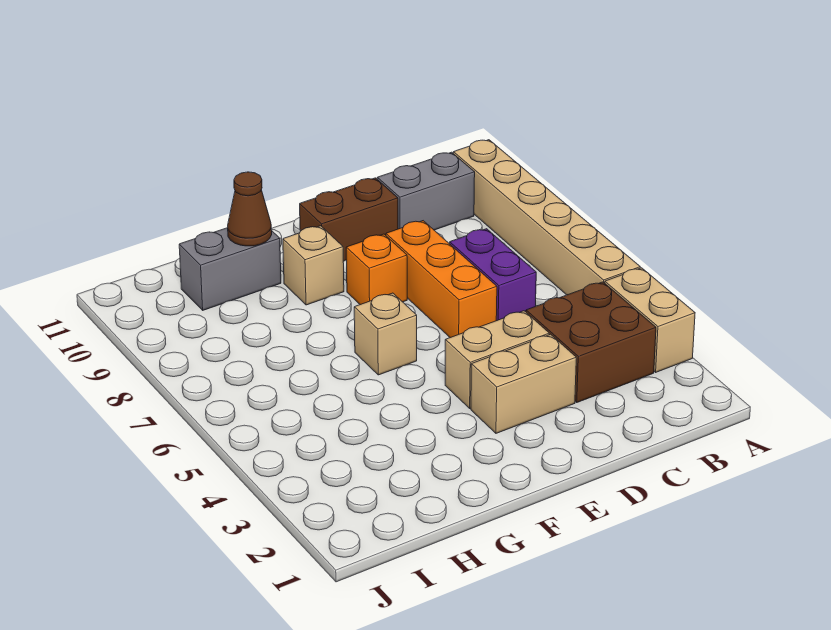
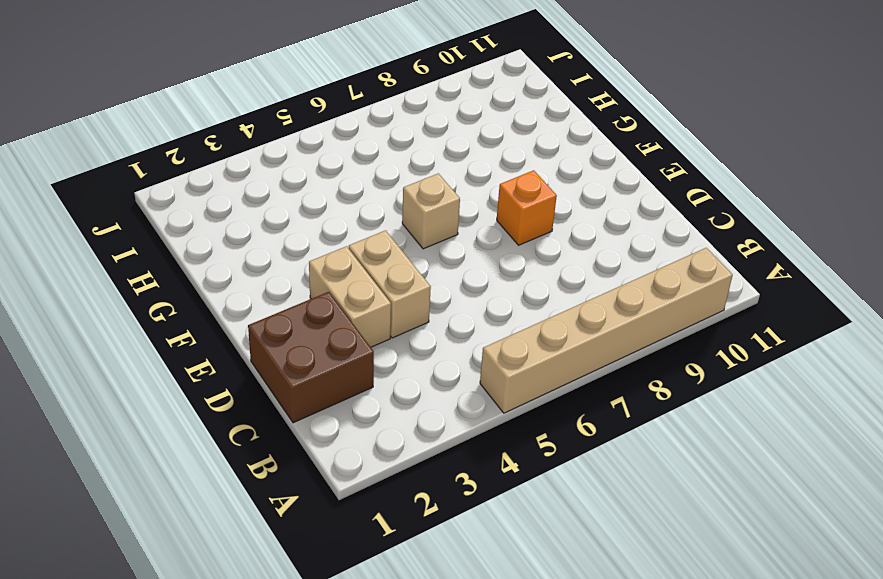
brown brick C1:D2 level 1 -> brown brick B3:C4 level 1
none -> tan brick A3:A4 level 1
none -> grey brick B10:C10 level 1
none -> purple brick C6:C7 level 1

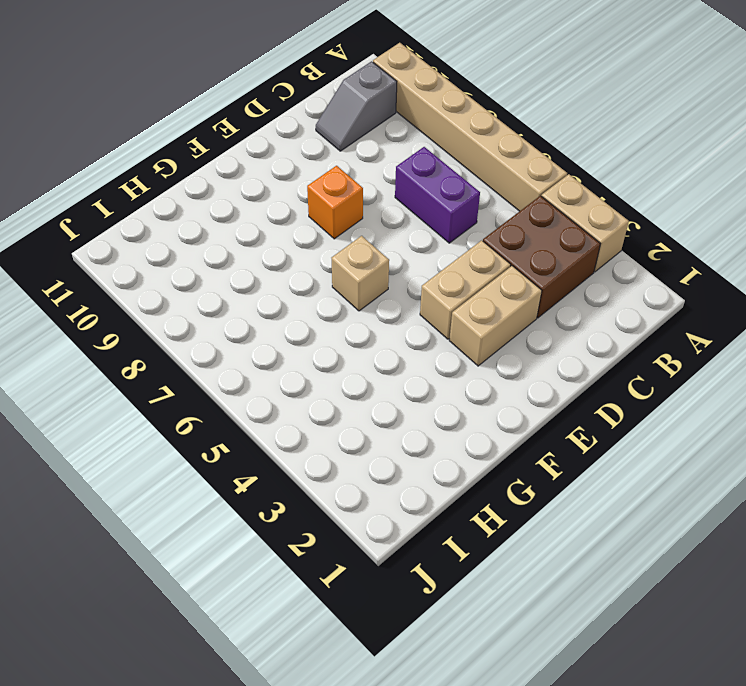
grey slope B10:C10 level 1 top B -> grey brick B10:C10 level 1
none -> orange brick D6:D8 level 1
none -> brown brick D10:E10 level 1
none -> tan brick F9 level 1

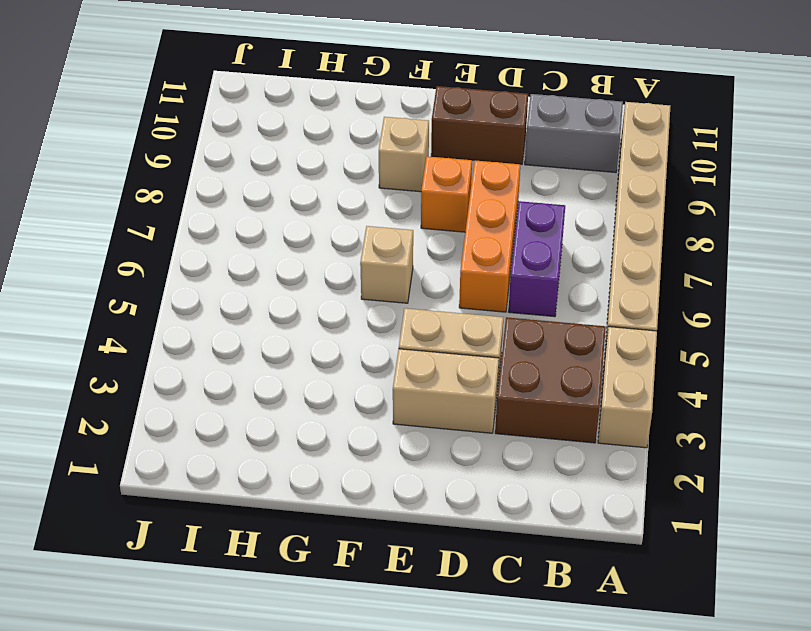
none -> grey brick G10:H10 level 1
none -> brown cone G10 level 2

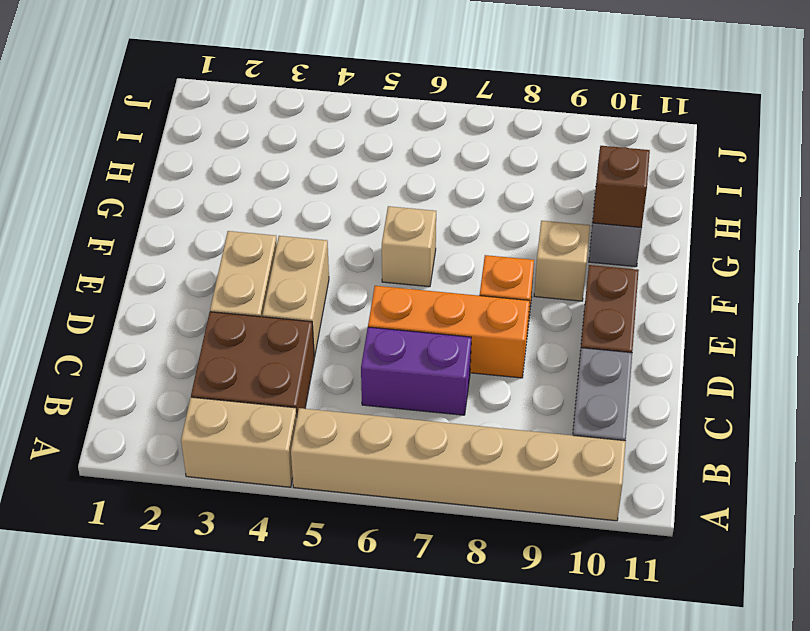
brown brick G10 level 2 -> brown cone G10 level 2

